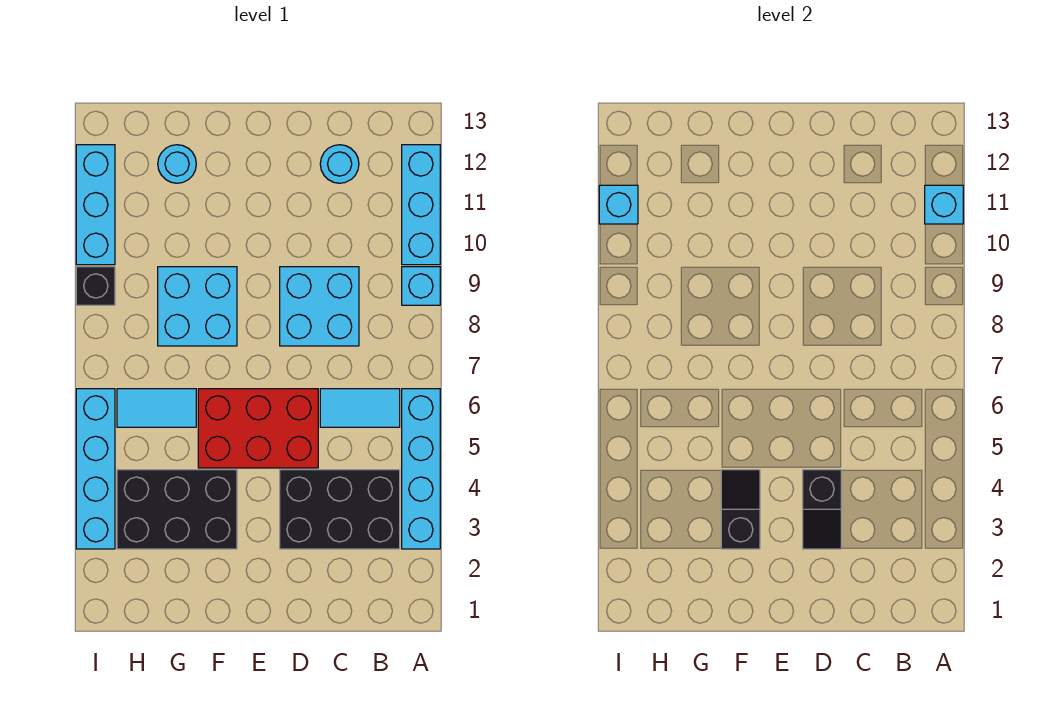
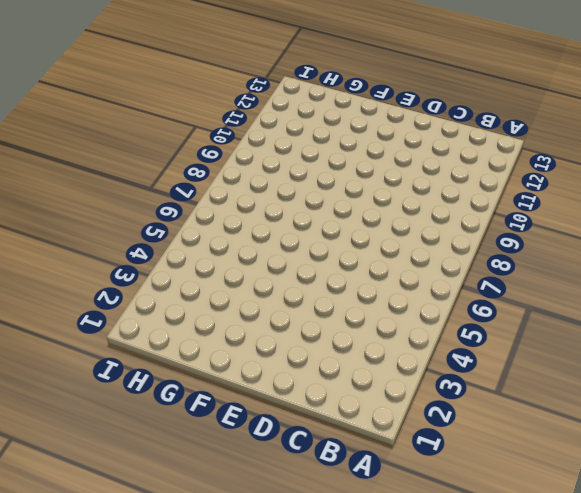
none -> cyan brick A3:A6 level 1
none -> cyan brick A9 level 1
none -> cyan brick A10:A12 level 1

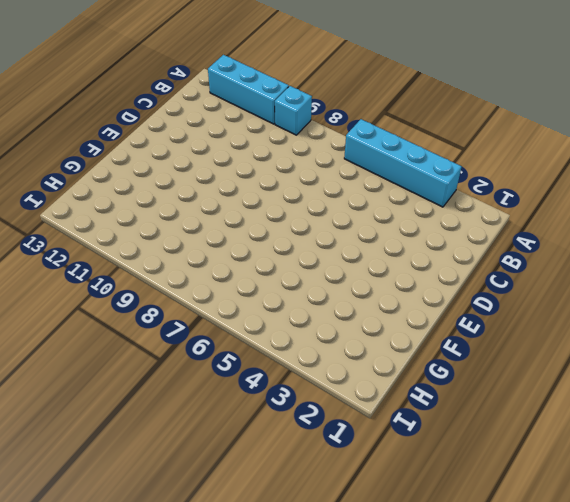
none -> black brick B3:D4 level 1
none -> cyan tile B6:C6 level 1
none -> cyan brick C8:D9 level 1

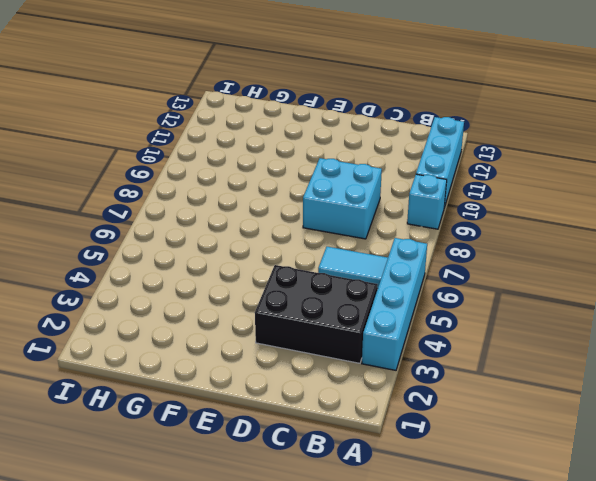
none -> cyan round brick C12 level 1
none -> red brick D5:F6 level 1
none -> black brick F3:H4 level 1

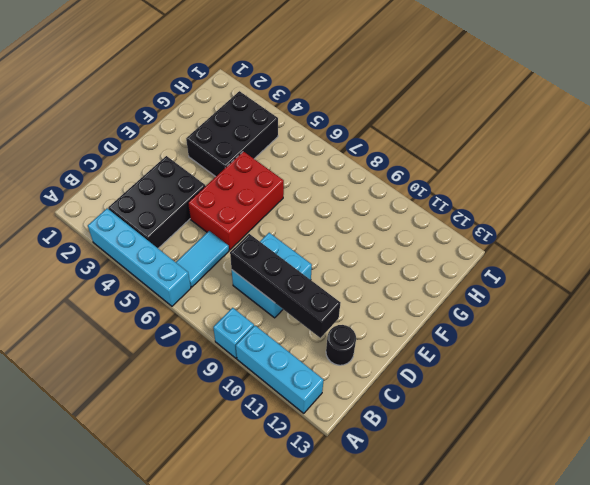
black brick C8:C11 level 2 -> none
black round brick C12 level 1 -> cyan round brick C12 level 1
none -> cyan brick F8:G9 level 1
none -> cyan tile G6:H6 level 1
none -> cyan round brick G12 level 1

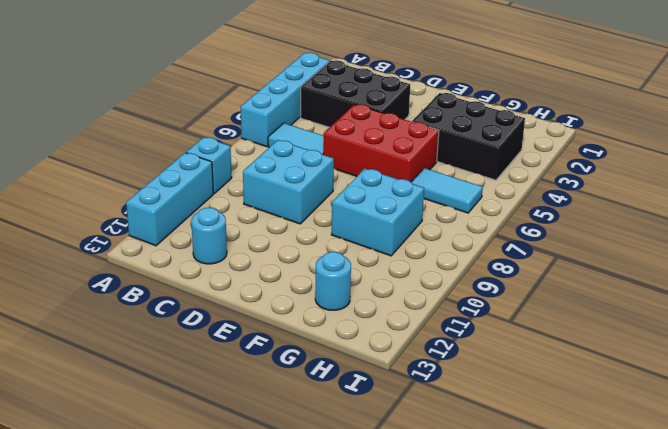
none -> cyan brick I3:I6 level 1
none -> black brick I9 level 1
none -> cyan brick I10:I12 level 1

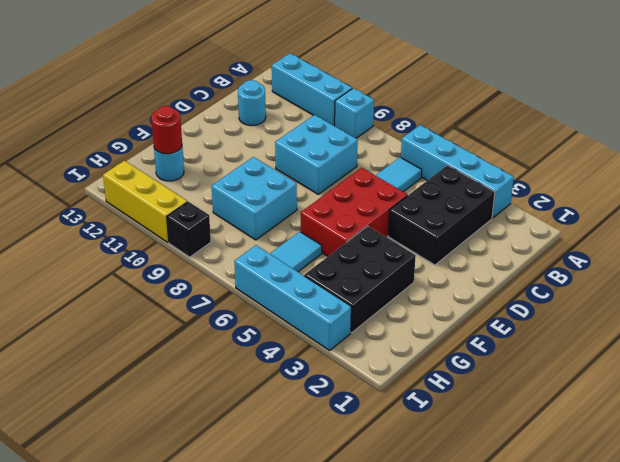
red round brick G12 level 2 -> none
yellow brick I10:I12 level 1 -> cyan brick I10:I12 level 1
none -> cyan brick A11 level 2
none -> black slope D3:D4 level 2 top 4
none -> black slope F3:F4 level 2 top 3

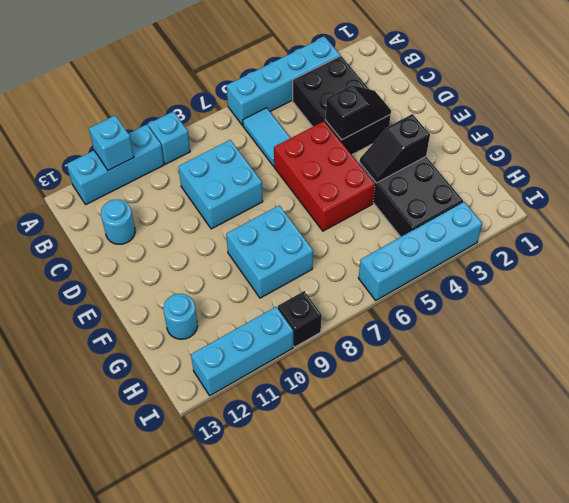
none -> cyan tile G6:H6 level 1
none -> cyan brick I11 level 2

